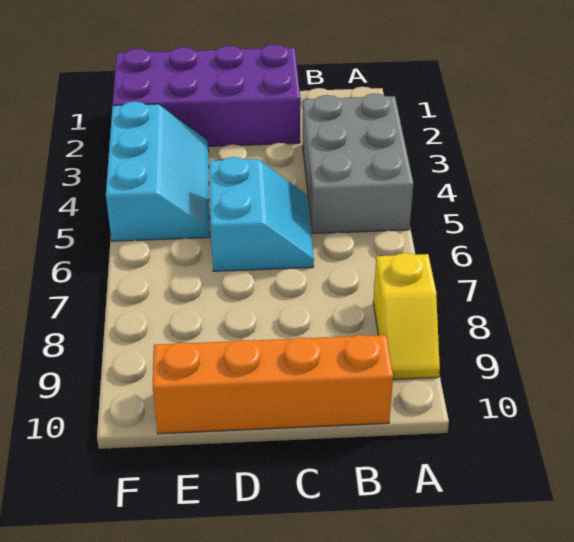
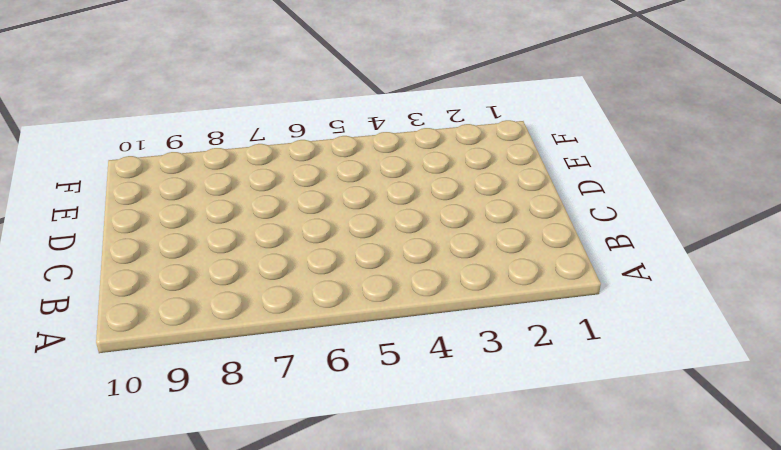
none -> grey brick A3:B5 level 1
none -> yellow slope A8:A9 level 1 top 8

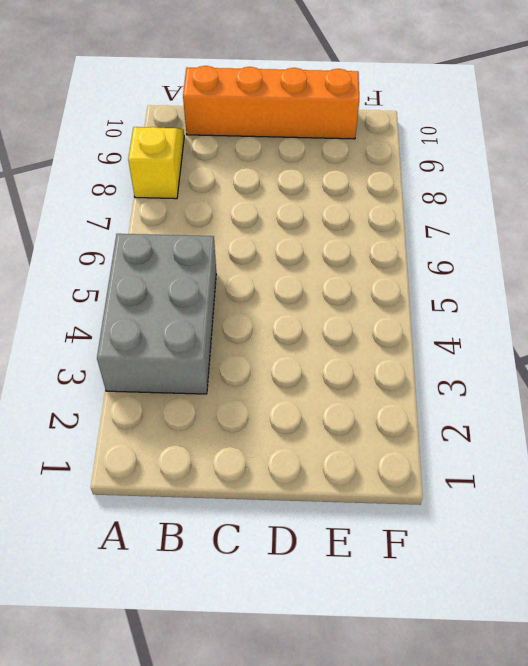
none -> purple brick C1:F2 level 1
none -> cyan slope C5:D6 level 1 top D

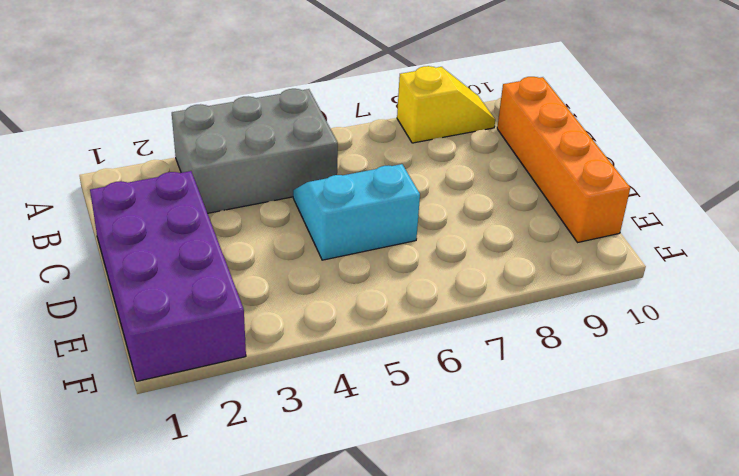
none -> cyan slope E3:F5 level 1 top F

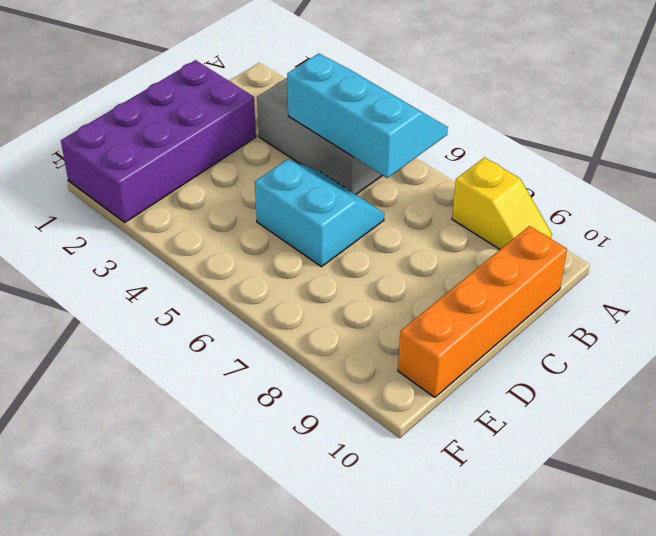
cyan slope A4:B6 level 2 top B -> cyan slope E3:F5 level 1 top F

